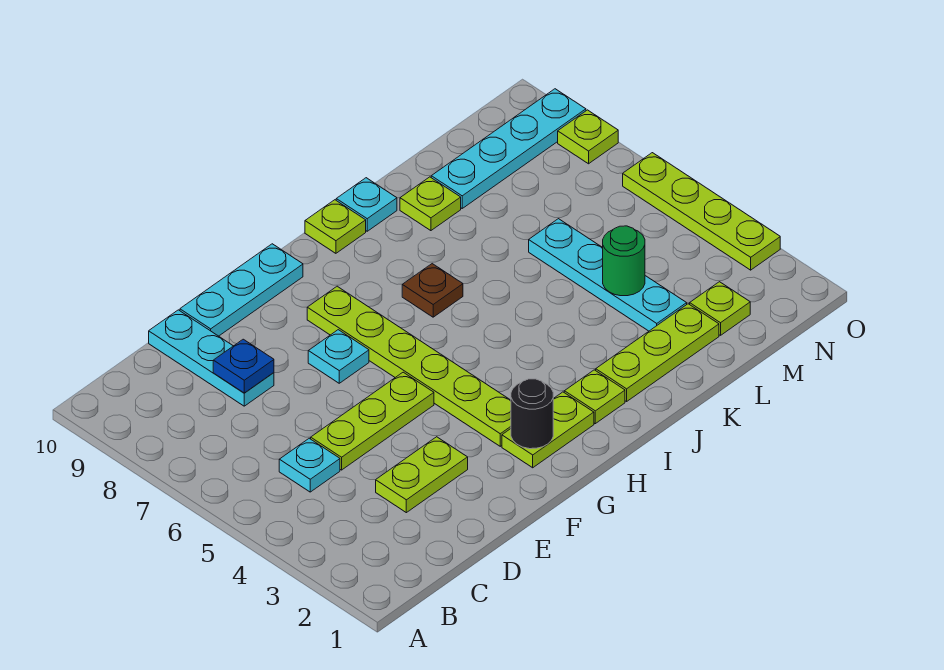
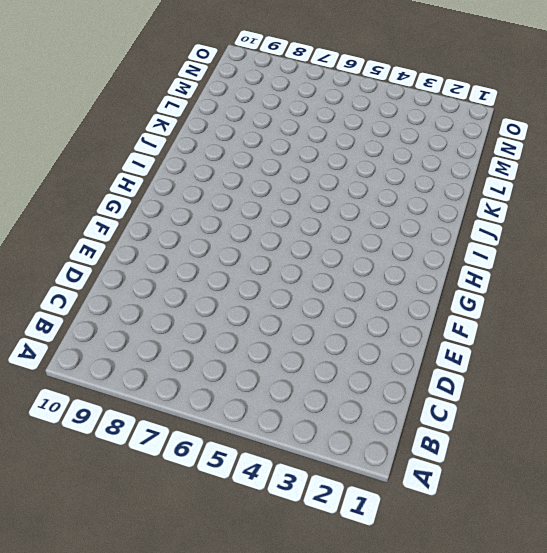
none -> cyan plate C5 level 1
none -> lime plate D3:E3 level 1
none -> lime plate D5:F5 level 1

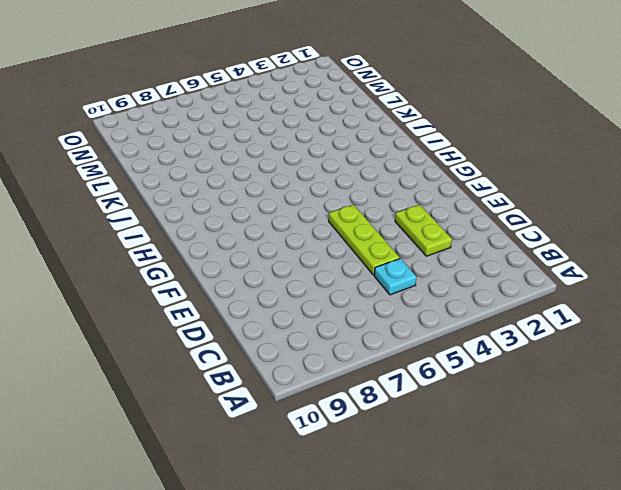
none -> cyan plate D8:D10 level 1
none -> cyan plate E10:G10 level 1
none -> cyan plate F7 level 1

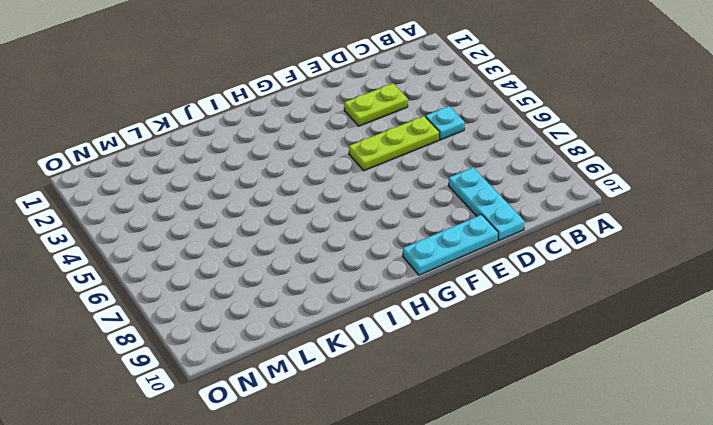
none -> cyan plate F7 level 1
none -> lime plate G2:H2 level 1
none -> lime plate G3:G8 level 1

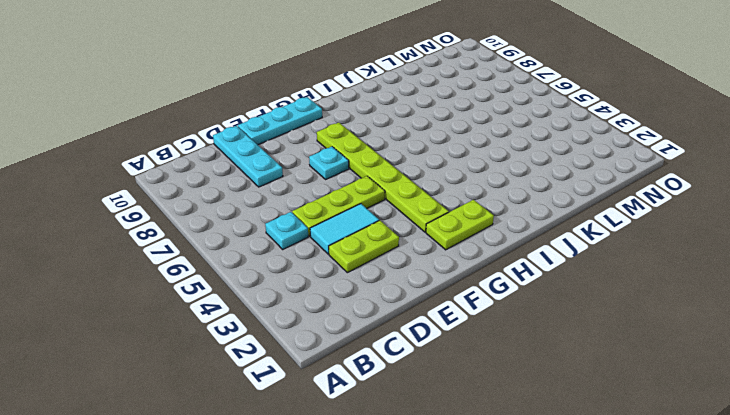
cyan tile D4:E4 level 1 -> none
none -> lime plate I2 level 1
none -> brown plate I7 level 1
none -> lime plate I10 level 1

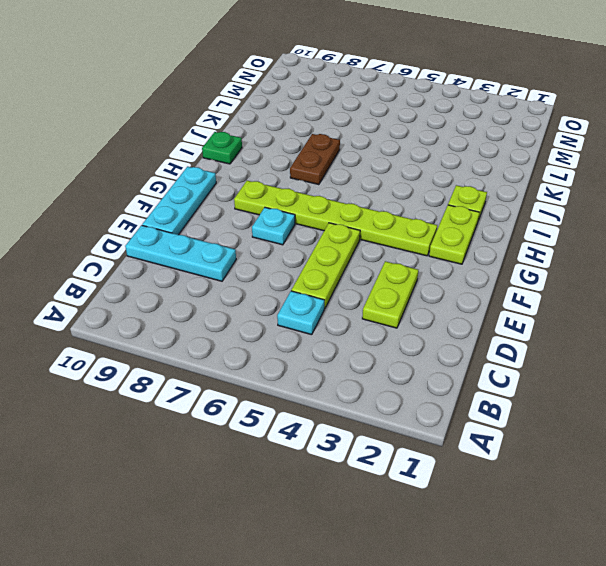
brown plate I7:J7 level 1 -> brown plate I7 level 1
green plate I10 level 1 -> lime plate I10 level 1
none -> lime plate J2:L2 level 1
none -> cyan plate J10 level 1
none -> lime plate K9 level 1

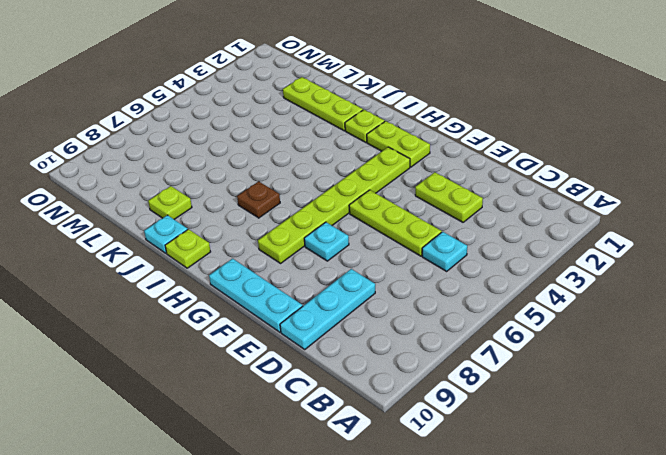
none -> cyan plate L3:L6 level 1
none -> cyan plate L9:O9 level 1
none -> lime plate M2 level 1

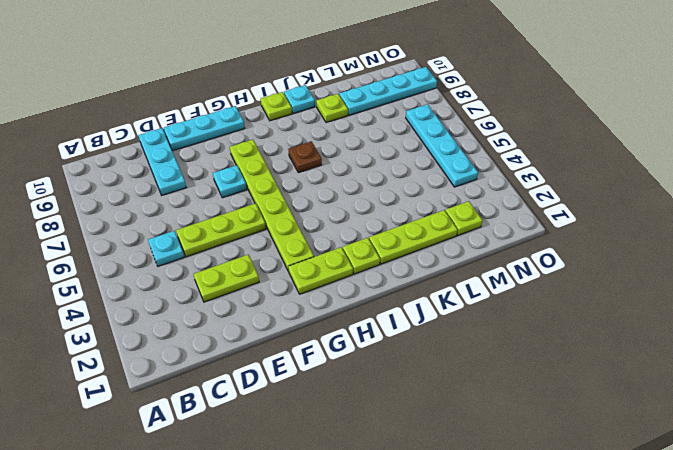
cyan plate N4:N7 level 1 -> cyan plate L3:L6 level 1
none -> lime plate O3:O6 level 1
none -> lime plate O8 level 1
none -> blue plate D8 level 2

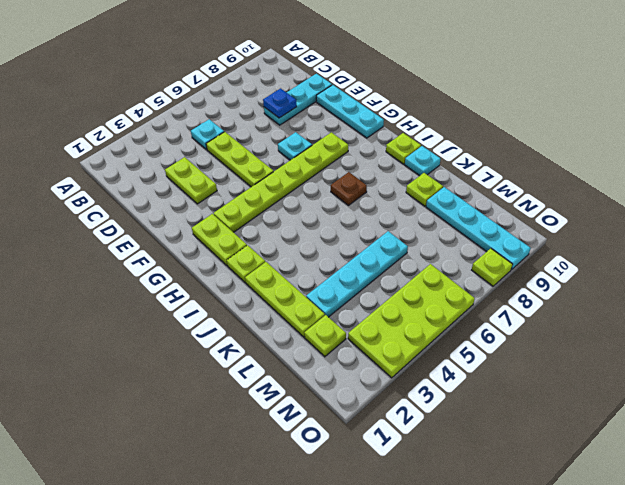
lime plate N3:O6 level 1 -> lime plate O3:O6 level 1
none -> black round brick G2 level 2
none -> green round brick L4 level 2

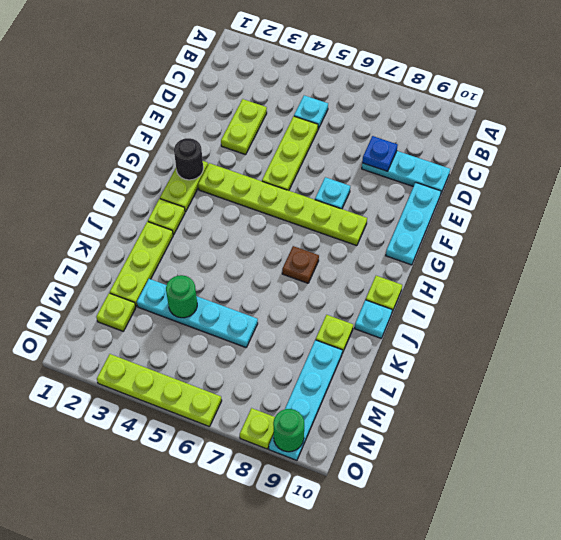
green round brick O9 level 2 -> none

